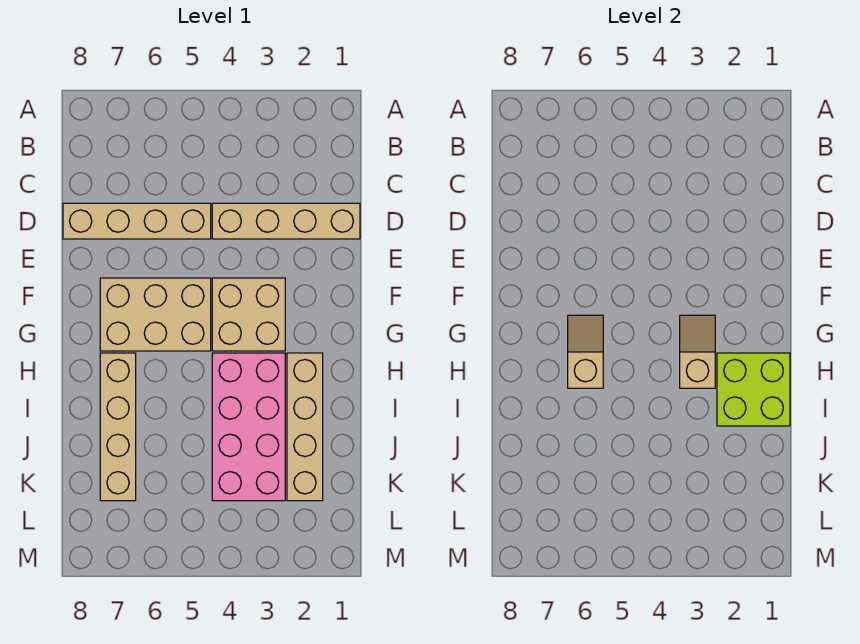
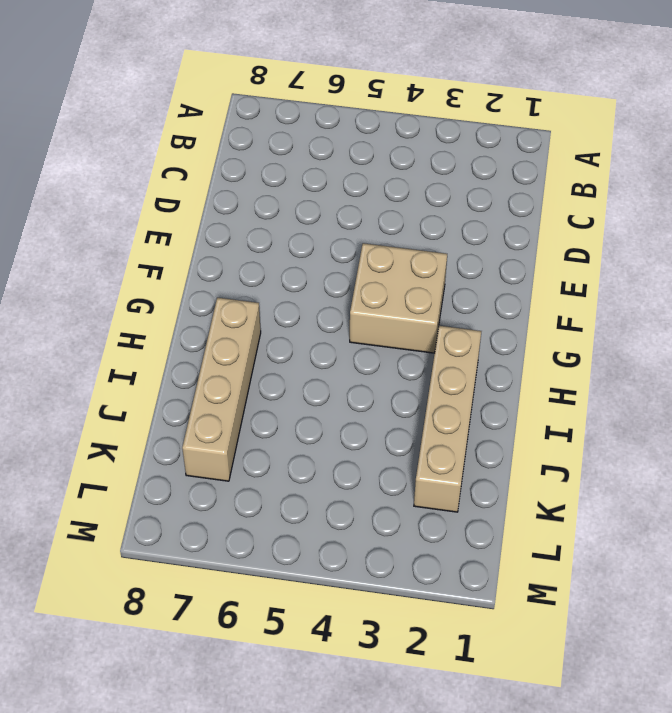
none -> tan brick D1:D4 level 1
none -> tan brick D5:D8 level 1

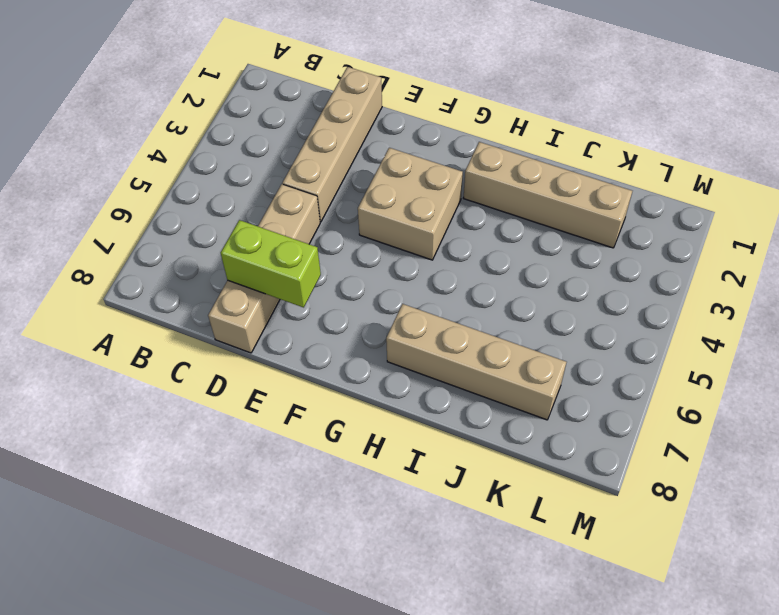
lime brick D7:E7 level 2 -> none
none -> tan brick F5:G7 level 1
none -> pink brick H3:K4 level 1

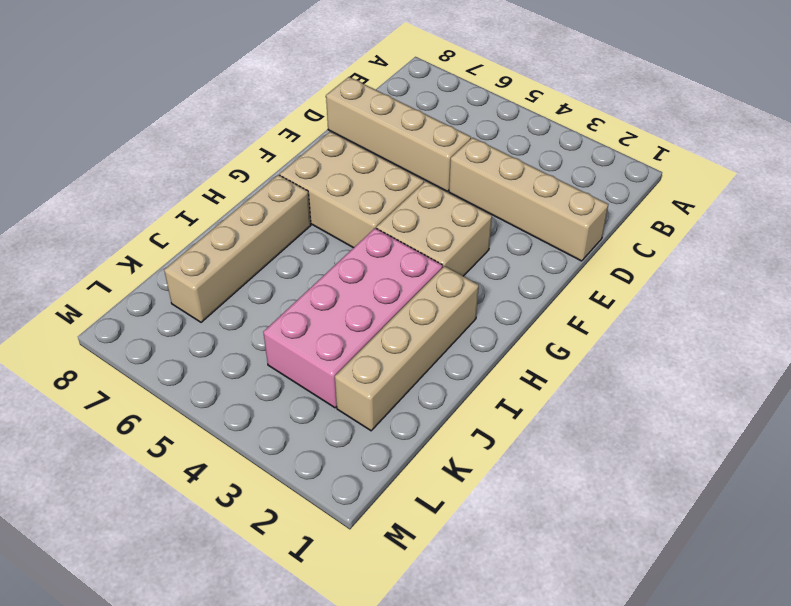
none -> tan slope G3:H3 level 2 top H
none -> tan slope G6:H6 level 2 top H

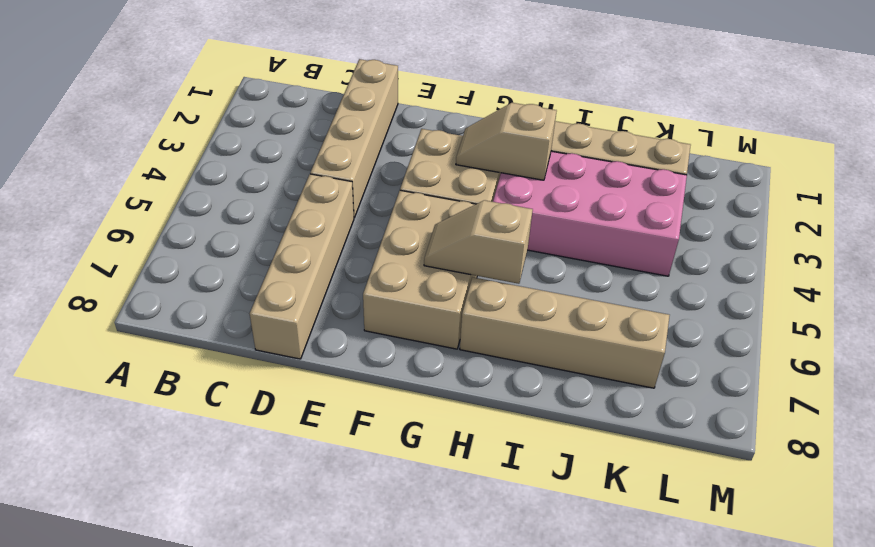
none -> lime brick H1:I2 level 2

